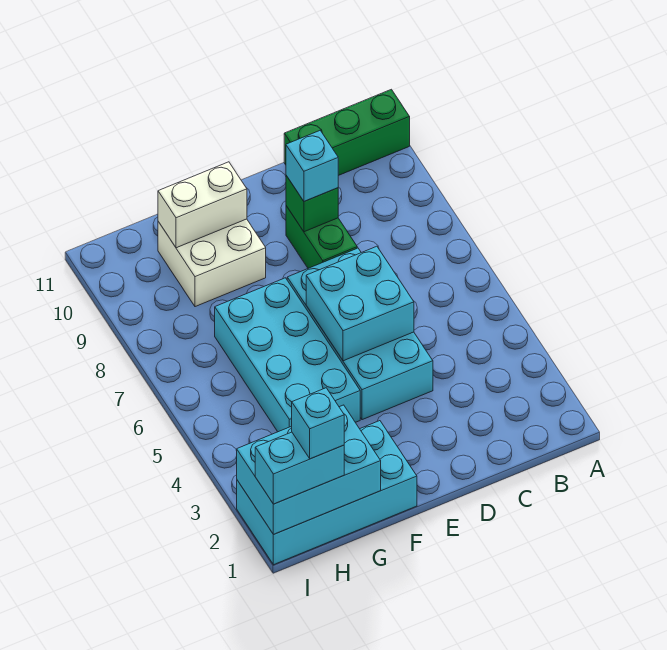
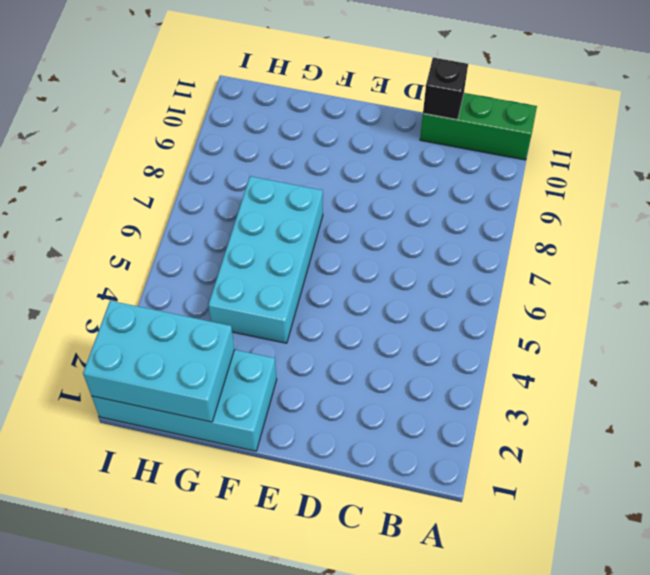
black brick C11 level 2 -> none
none -> cyan brick D4:E7 level 1
none -> green brick D8:D9 level 1
none -> white brick F9:G10 level 1

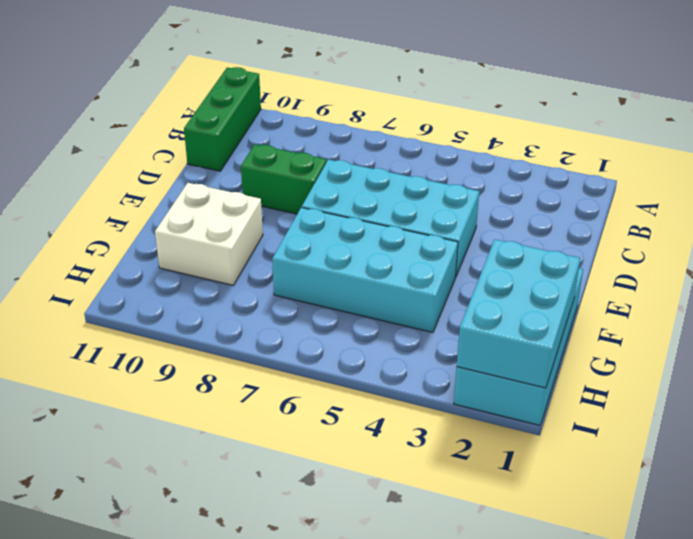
none -> cyan brick D5:E6 level 2
none -> green brick D9 level 2
none -> white brick F10:G10 level 2

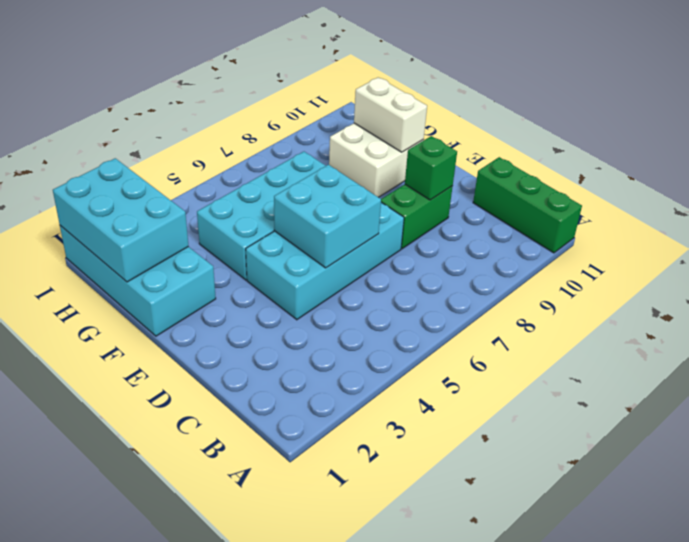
none -> cyan brick D9 level 3
none -> cyan brick H1:I1 level 3
none -> cyan brick H1 level 4

